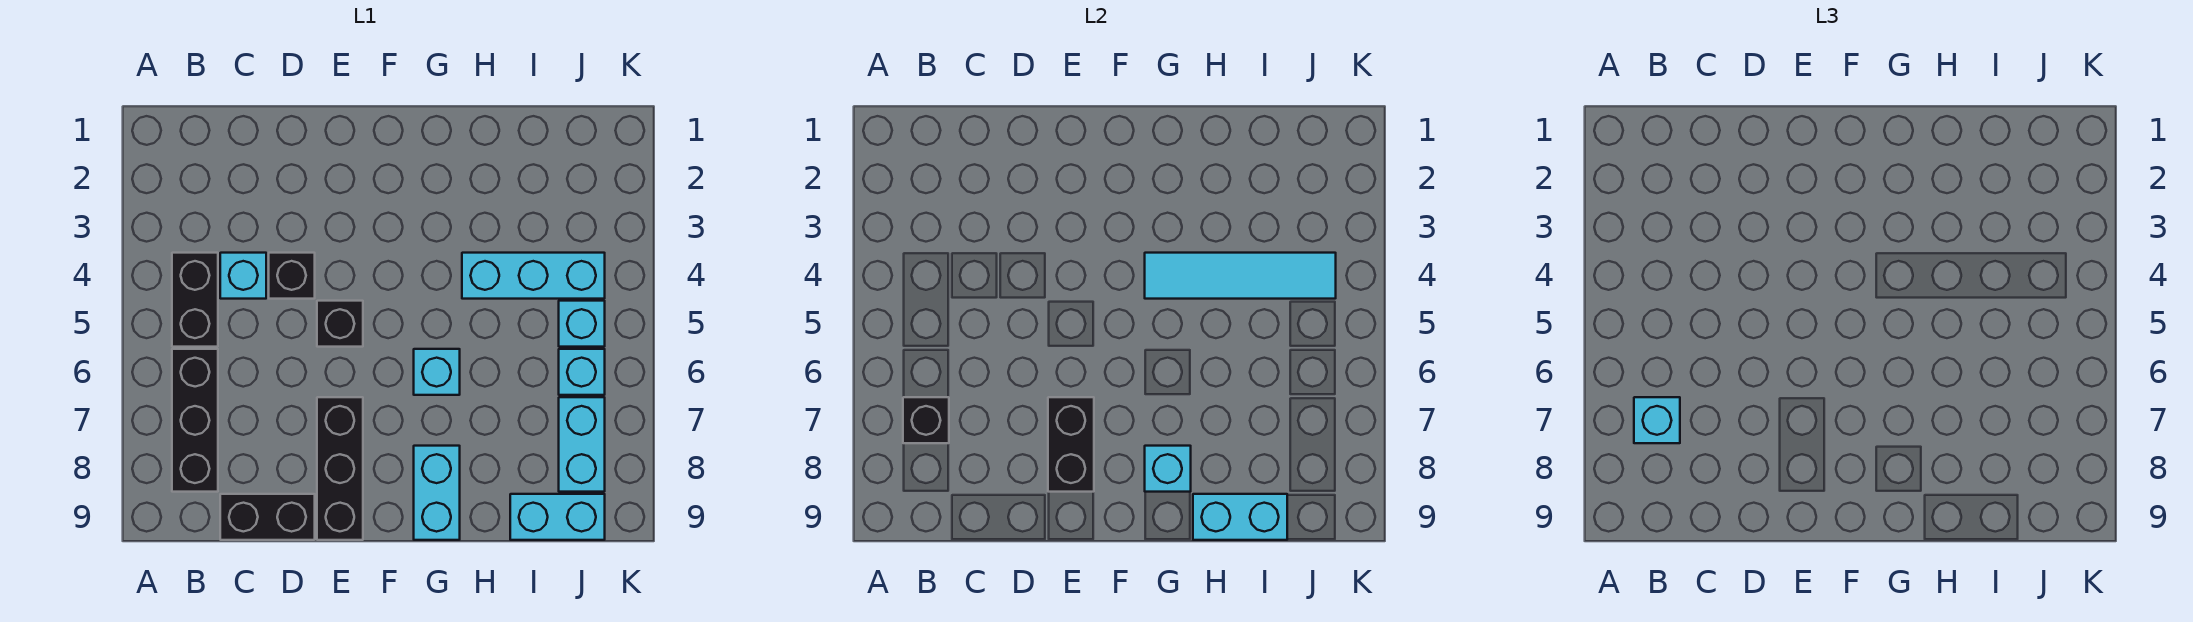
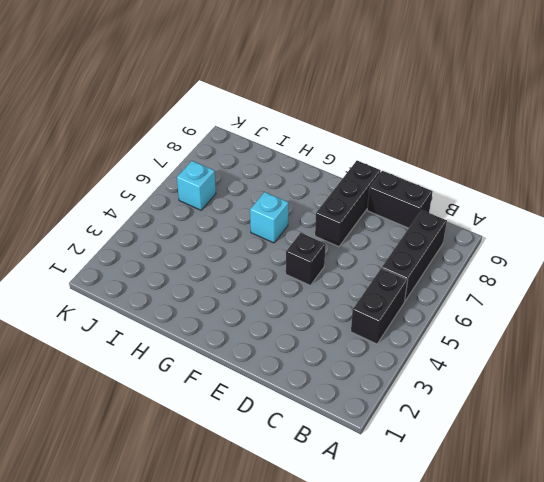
none -> cyan brick C4 level 1
none -> black brick D4 level 1
none -> cyan brick G8:G9 level 1

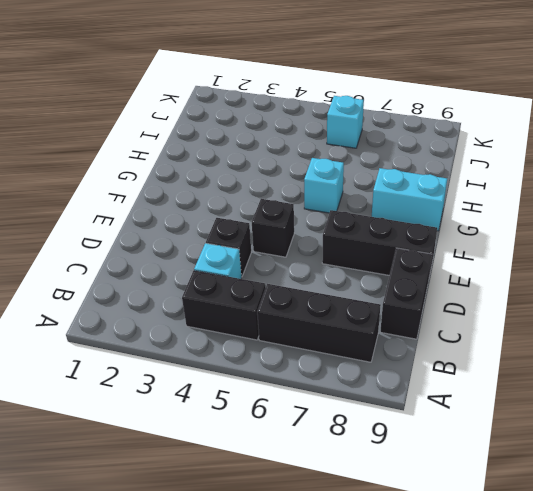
none -> cyan brick H4:J4 level 1
none -> cyan brick I9:J9 level 1
none -> cyan brick J5 level 1

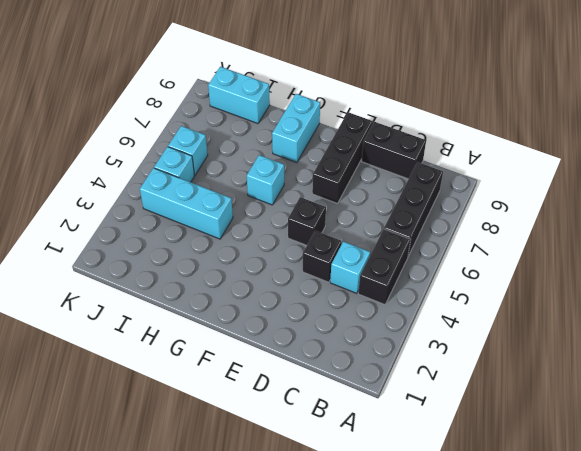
none -> cyan brick J7:J8 level 1
none -> black brick B7 level 2
none -> black brick E7:E8 level 2

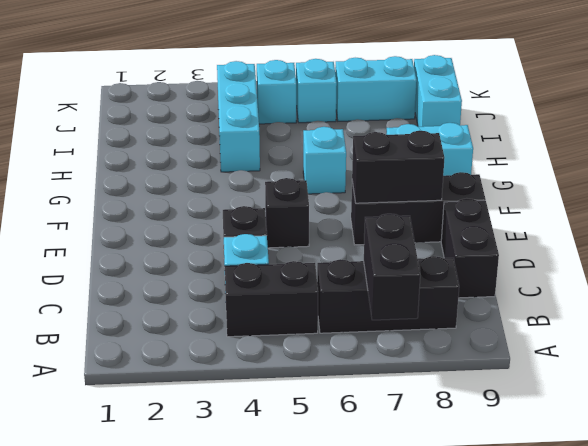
black brick A7:B7 level 2 -> black brick B7 level 2
none -> cyan tile G4:J4 level 2
none -> cyan brick G8 level 2
none -> cyan brick H9:I9 level 2

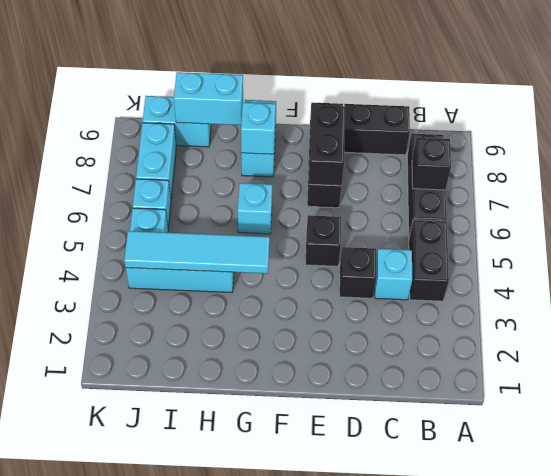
none -> cyan brick B7 level 3

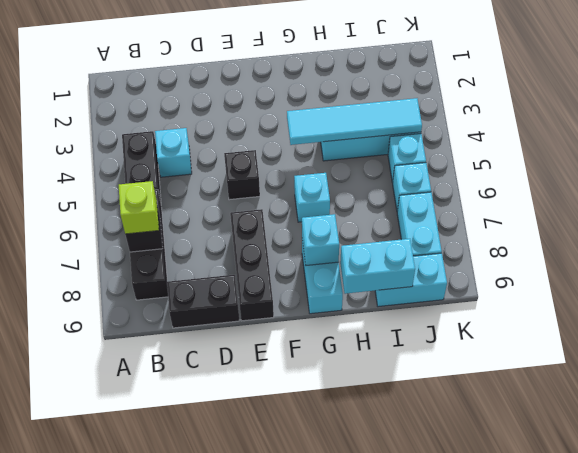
lime brick B7 level 3 -> cyan brick B7 level 3
none -> black brick D4 level 1
none -> black brick E7:E8 level 2

